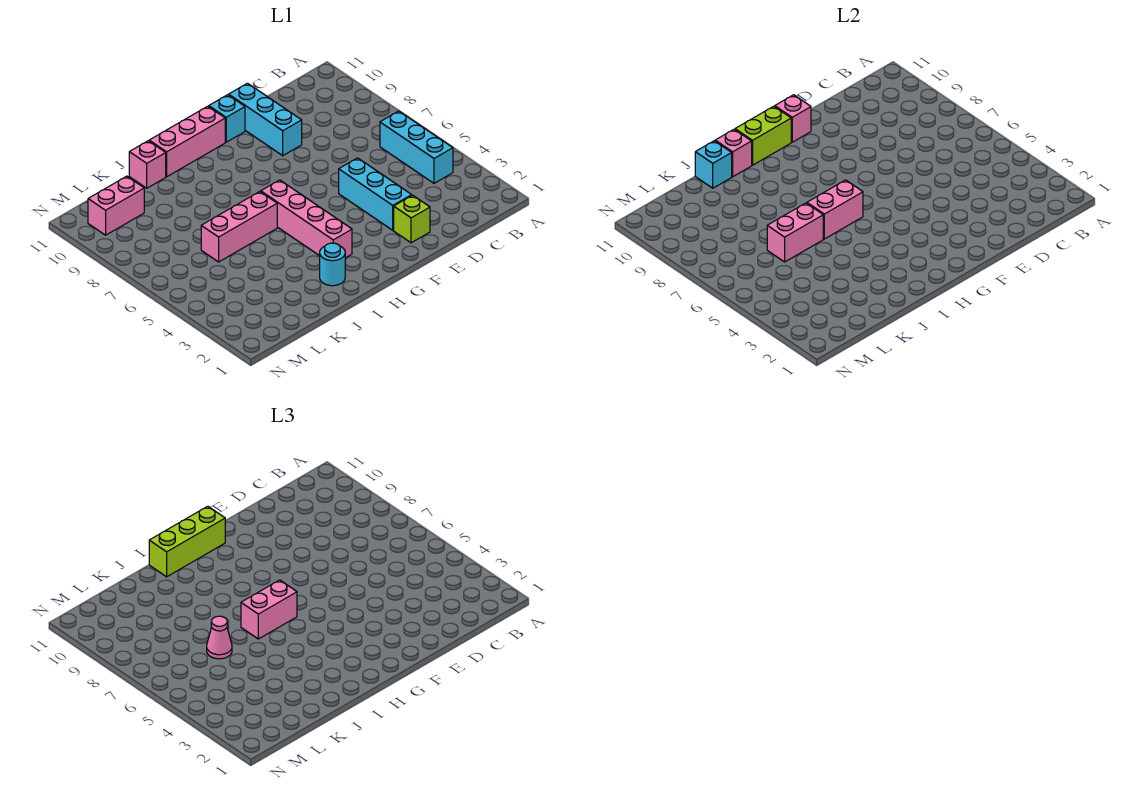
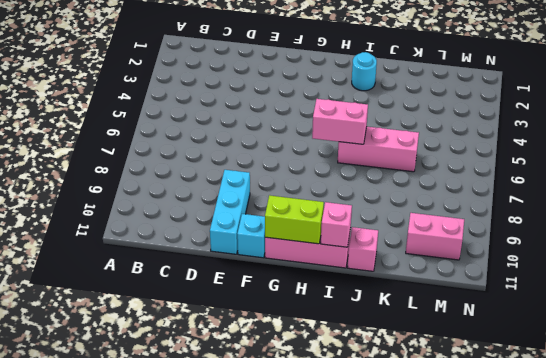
none -> cyan brick B4:B6 level 1
none -> lime brick E2 level 1
none -> cyan brick E3:E5 level 1

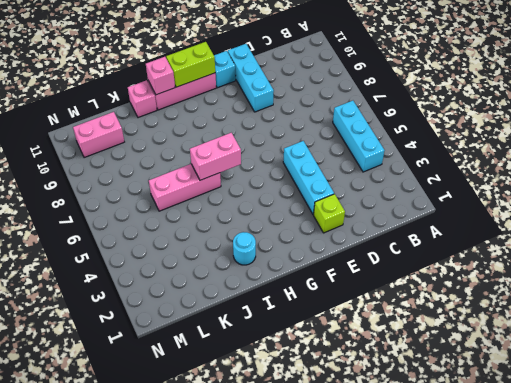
none -> pink brick H3:H6 level 1
none -> pink brick F11 level 2
none -> pink brick J6:K6 level 2

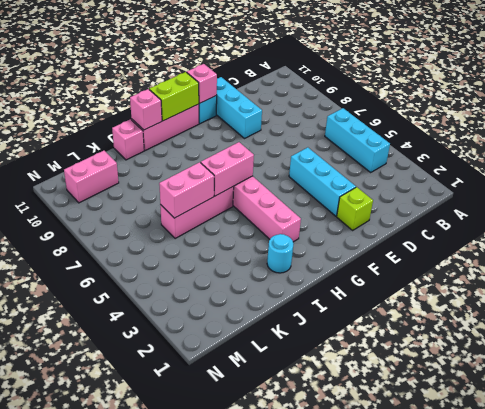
none -> cyan brick J11 level 2
none -> lime brick G11:I11 level 3
none -> pink brick H6:I6 level 3

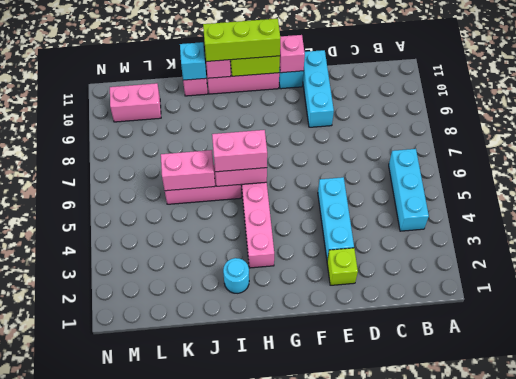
none -> pink cone K6 level 3

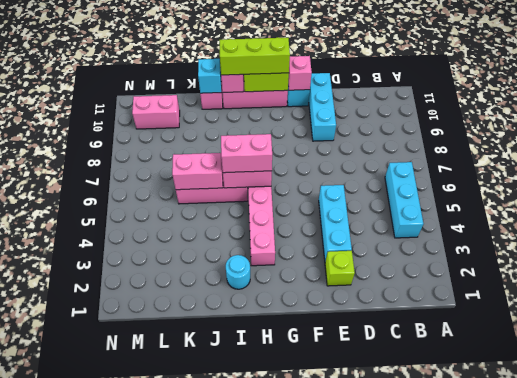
none -> pink cone K6 level 3

